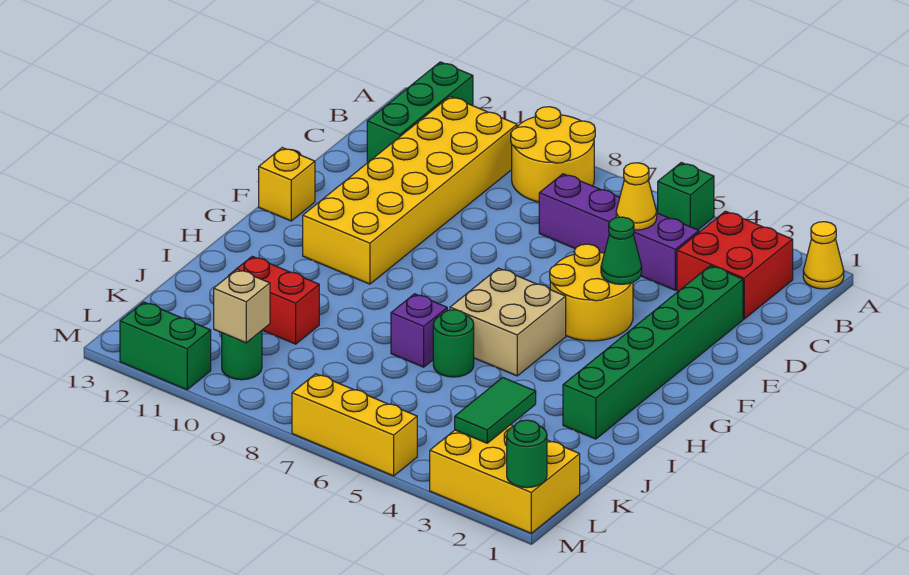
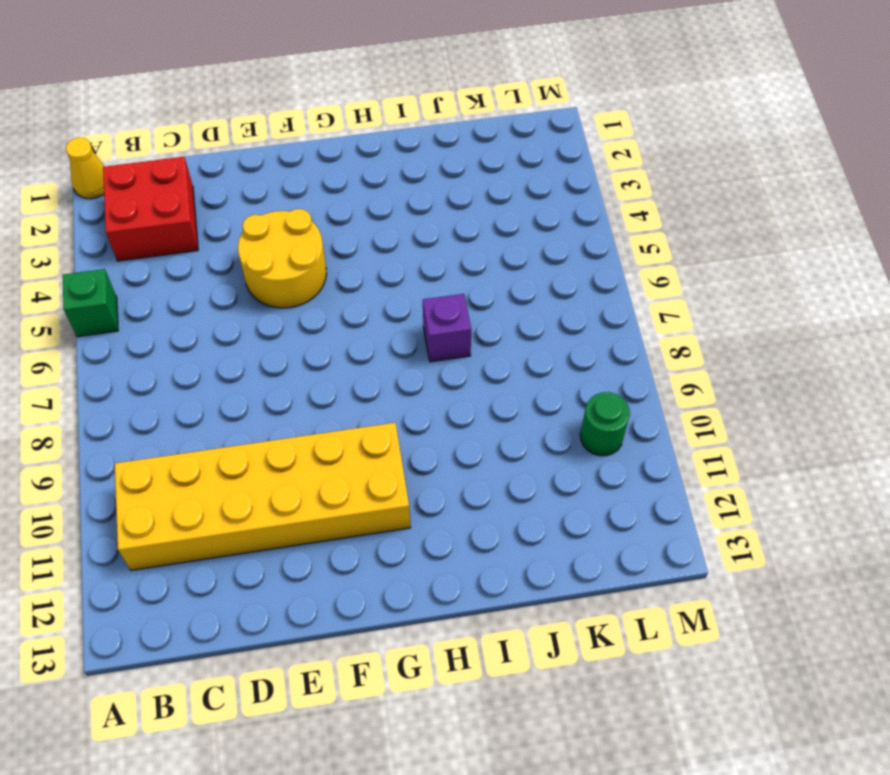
none -> yellow round brick A8:B9 level 1
none -> green brick A12:C12 level 1
none -> purple brick C4:C7 level 1

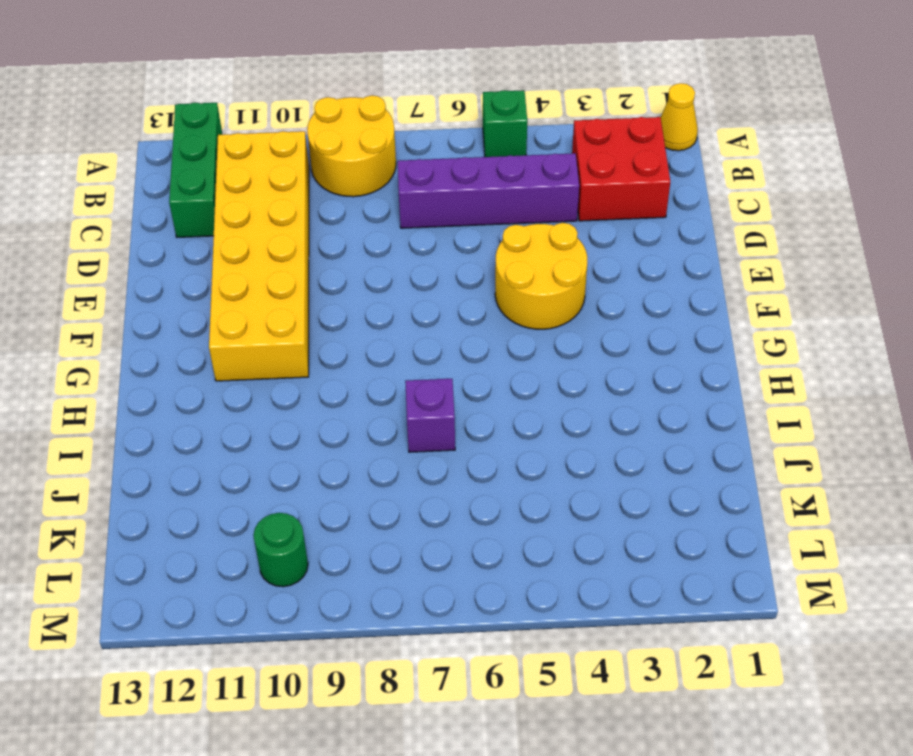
none -> green brick D2:I2 level 1
none -> yellow brick F13 level 1
none -> tan brick G5:H6 level 1

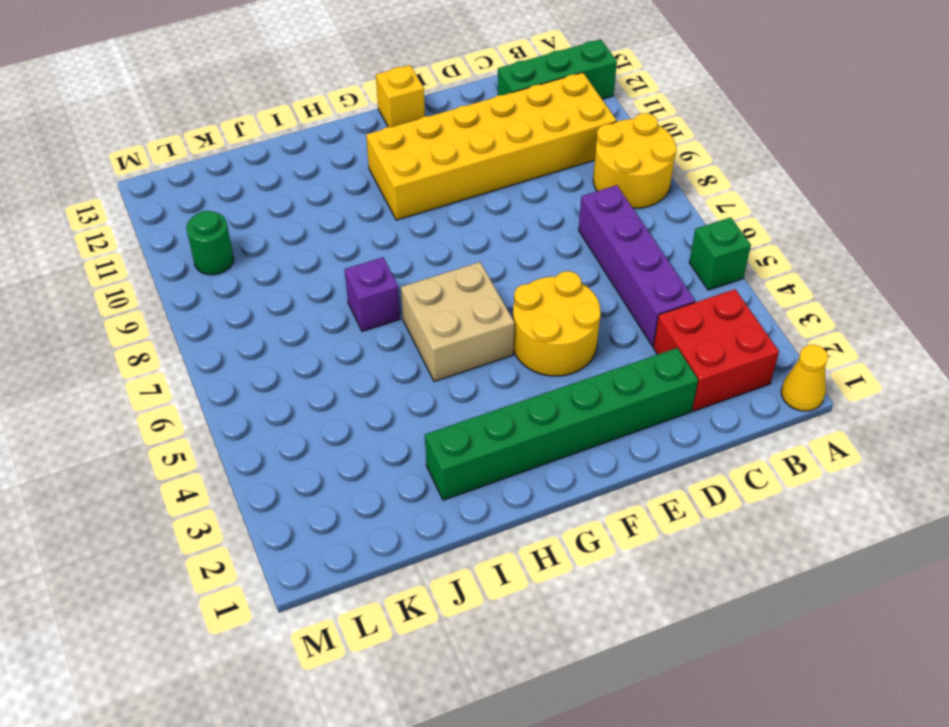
none -> green round brick I6 level 1
none -> red brick J10:J11 level 1
none -> yellow brick L1:M3 level 1

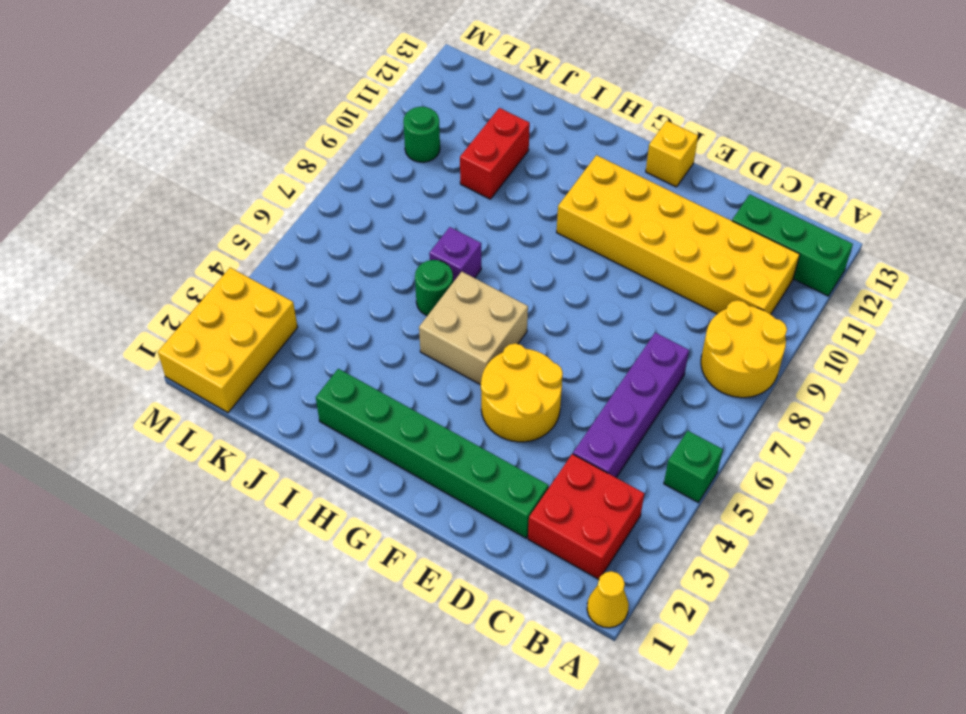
none -> yellow brick M5:M7 level 1
none -> green brick M11:M12 level 1
none -> yellow cone C5 level 2

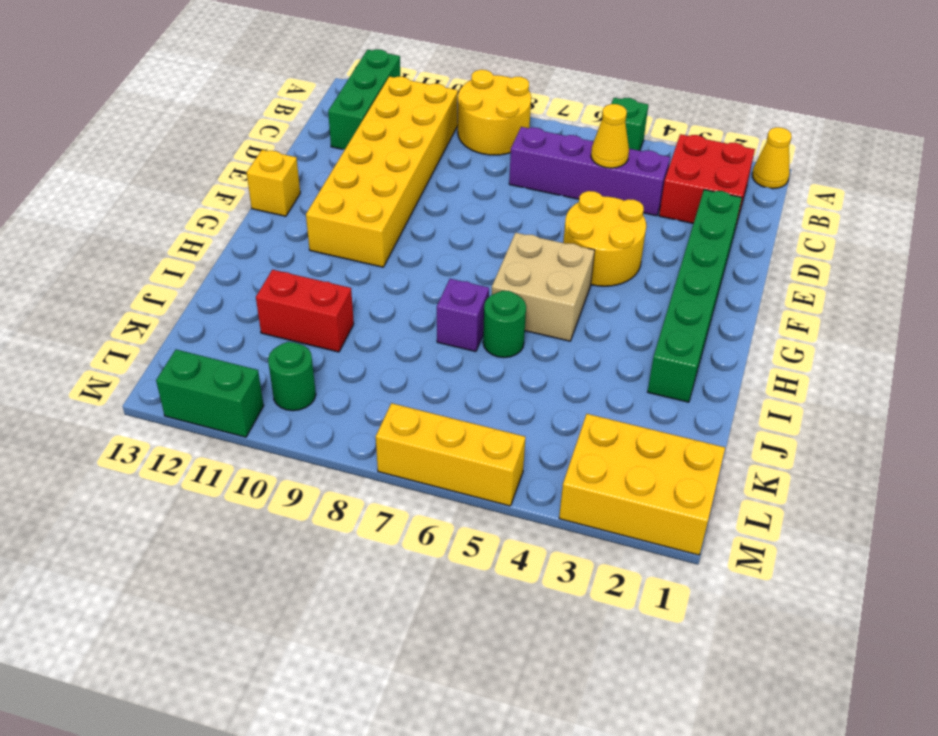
none -> green cone E4 level 2
none -> green tile K3:L3 level 2
none -> tan brick L10 level 2

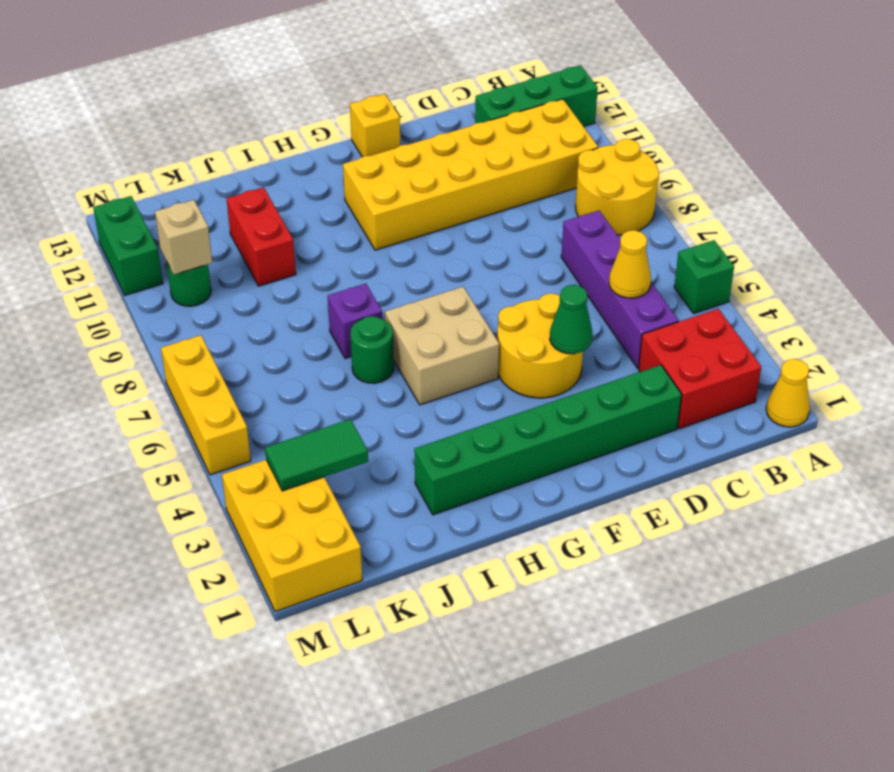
none -> green round brick M1 level 2

